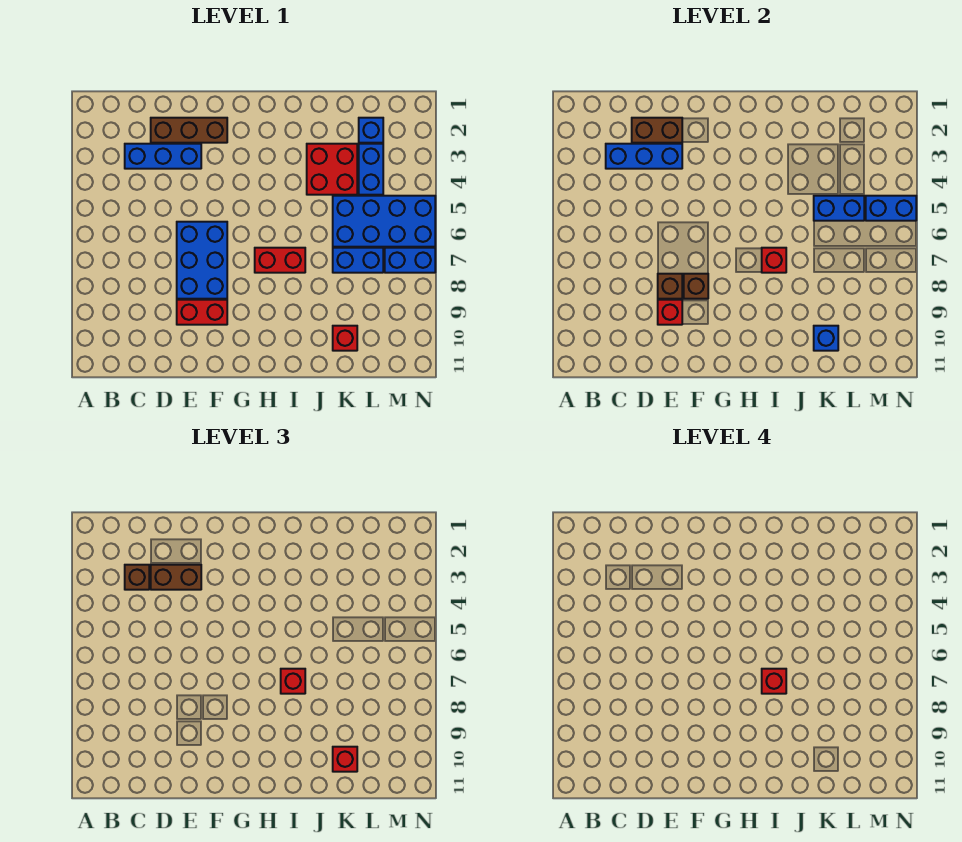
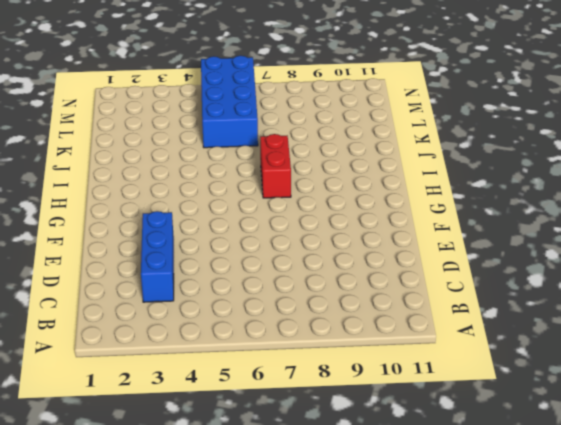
none -> brown brick D2:F2 level 1
none -> blue brick E6:F8 level 1
none -> red brick E9:F9 level 1

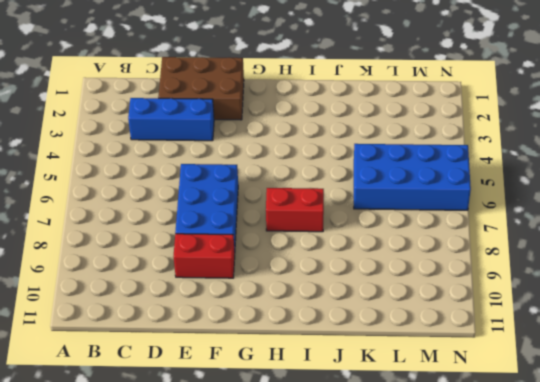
brown brick D1:F2 level 1 -> brown brick D2:F2 level 1
none -> red brick J3:K4 level 1
none -> blue brick K7:L7 level 1
none -> red brick K10 level 1

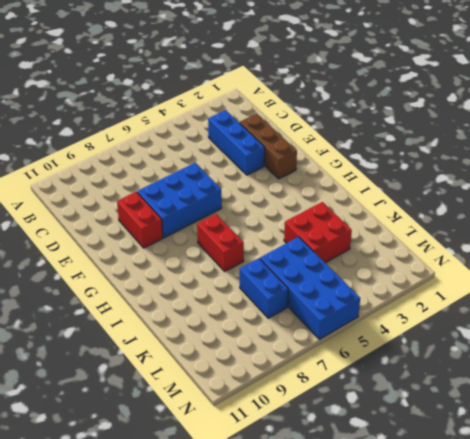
none -> red brick K10 level 1
none -> blue brick L2 level 1
none -> blue brick L3:L4 level 1

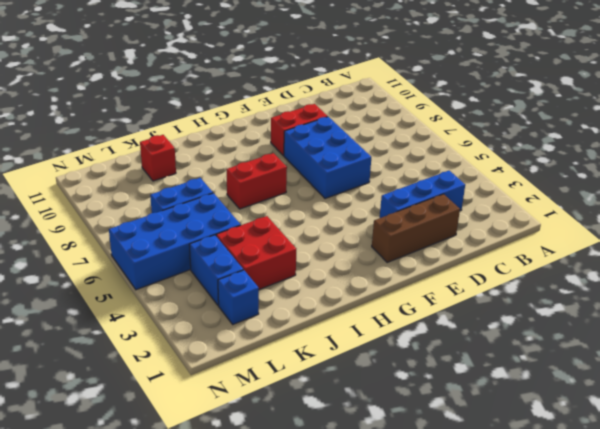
none -> blue brick M7:N7 level 1
none -> blue brick C3:E3 level 2
none -> brown brick D2:E2 level 2

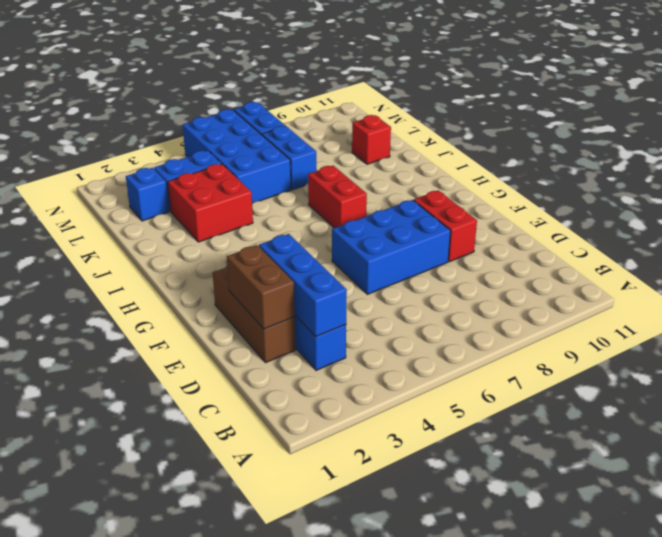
none -> brown brick E8 level 2
none -> red brick E9 level 2
none -> brown brick F8 level 2

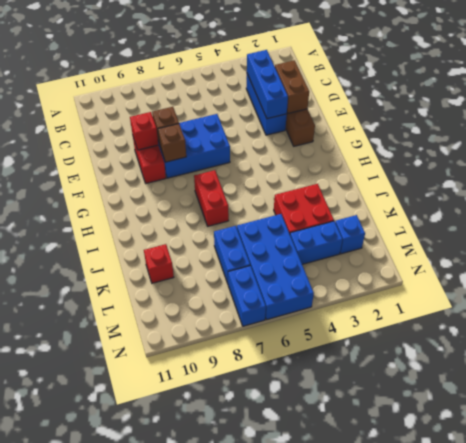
none -> red brick I7 level 2
none -> blue brick K5:L5 level 2
none -> blue brick K10 level 2

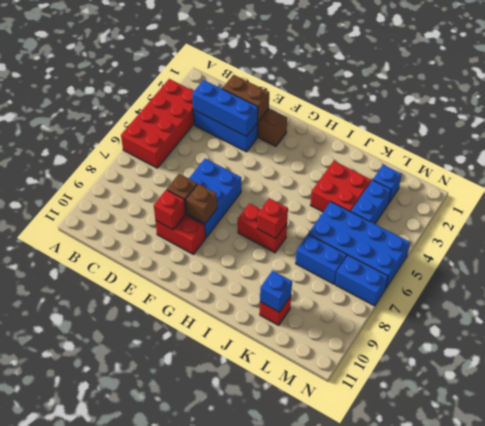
red brick A3:B6 level 1 -> none
none -> blue brick K5:L5 level 2
none -> blue brick M5:N5 level 2
none -> brown brick C3 level 3

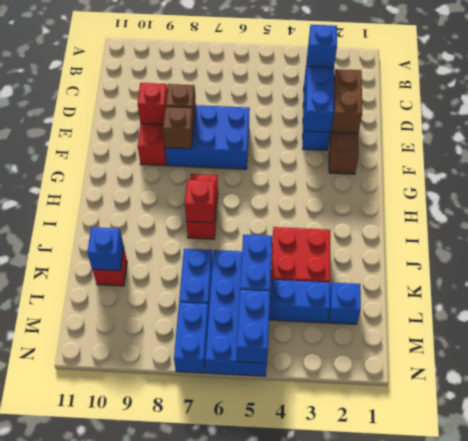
blue brick C3 level 3 -> brown brick C3 level 3
none -> brown brick D3:E3 level 3
none -> red brick I7 level 3
none -> red brick K10 level 3

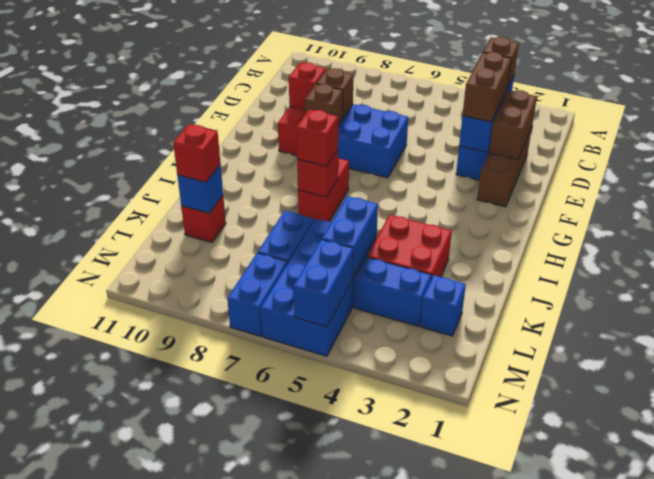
none -> red brick I7 level 4

